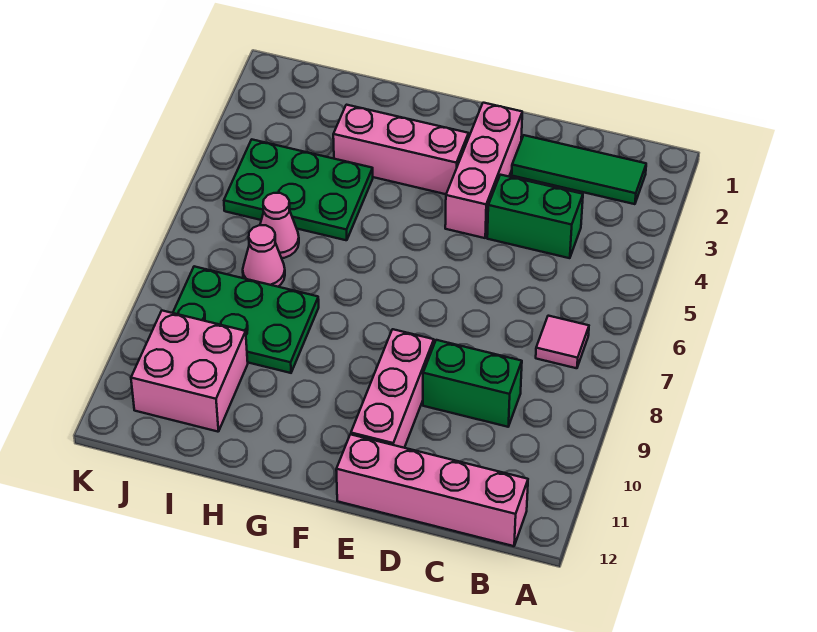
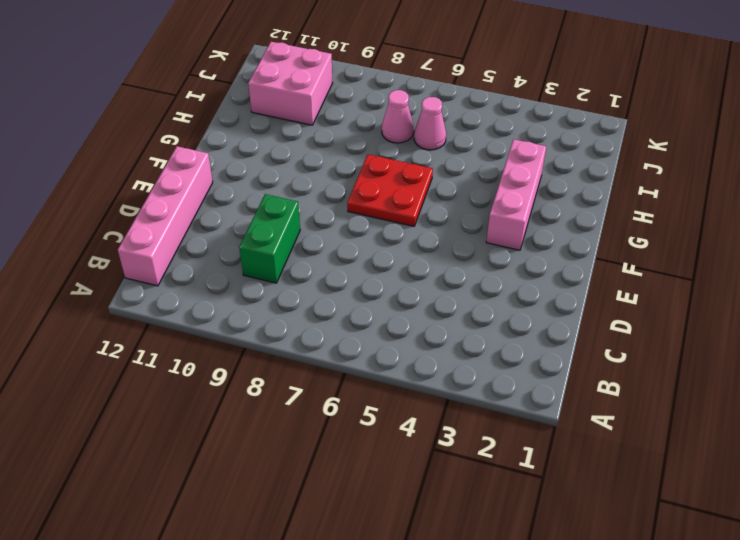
red plate F6:G7 level 1 -> none
none -> green tile B2:D2 level 1
none -> pink tile B7 level 1
none -> green brick C4:D4 level 1

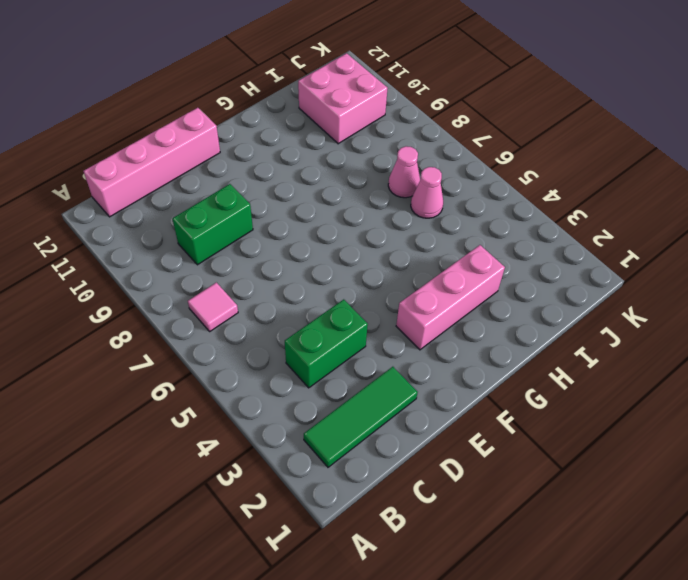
none -> pink brick E2:E4 level 1
none -> pink brick E9:E11 level 1
none -> green plate H4:J5 level 1

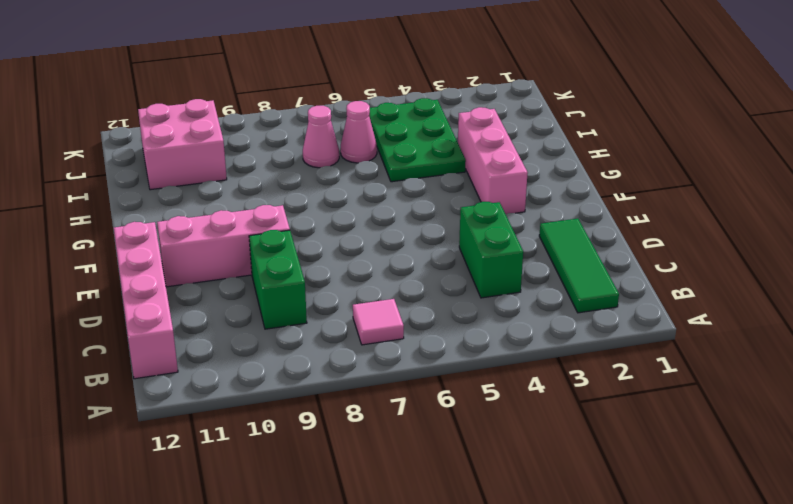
none -> pink brick E2:E4 level 1
none -> green plate H8:J9 level 1

